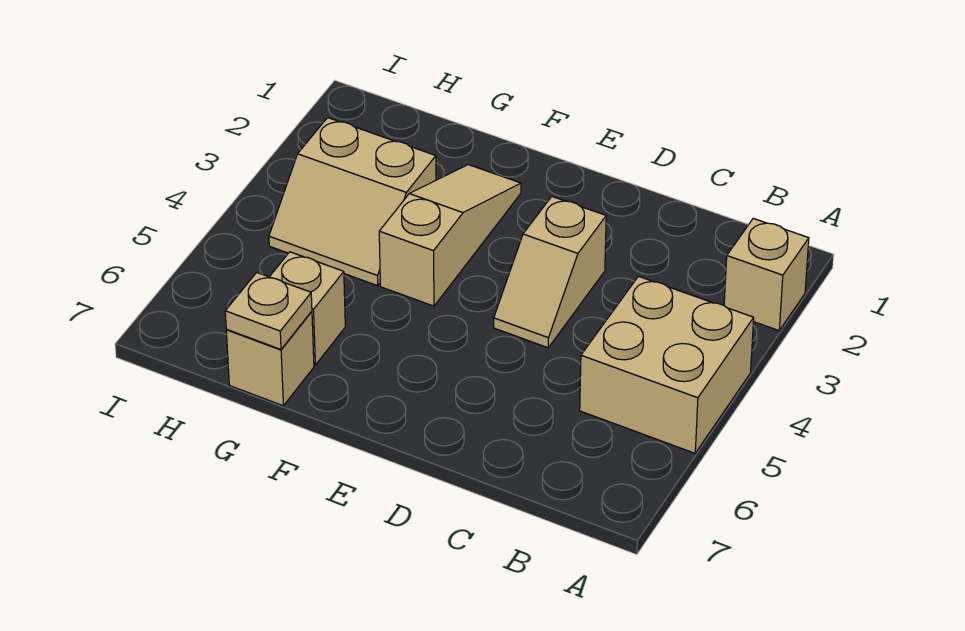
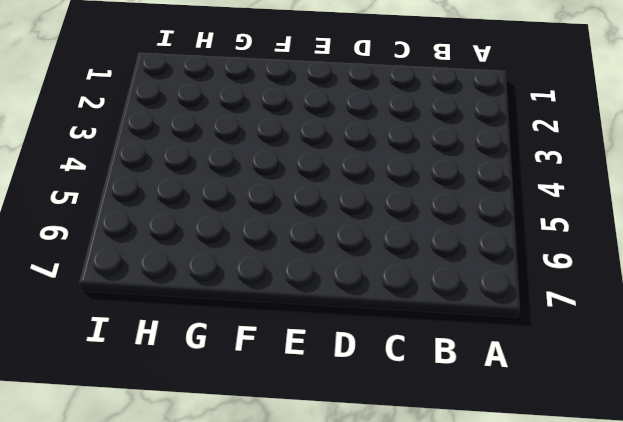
none -> tan brick A2 level 1
none -> tan brick A4:B5 level 1

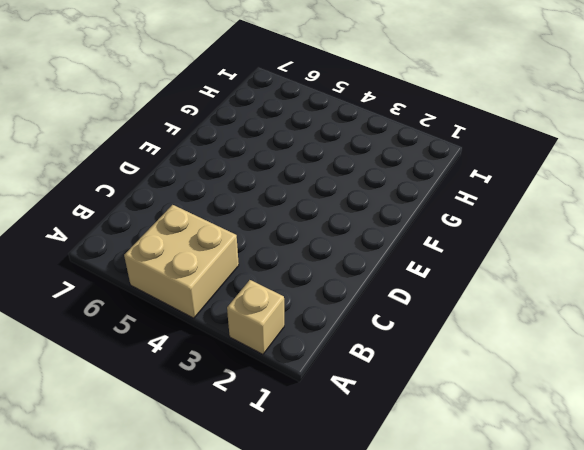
none -> tan slope D3:D4 level 1 top 3
none -> tan slope F2:F4 level 1 top 4

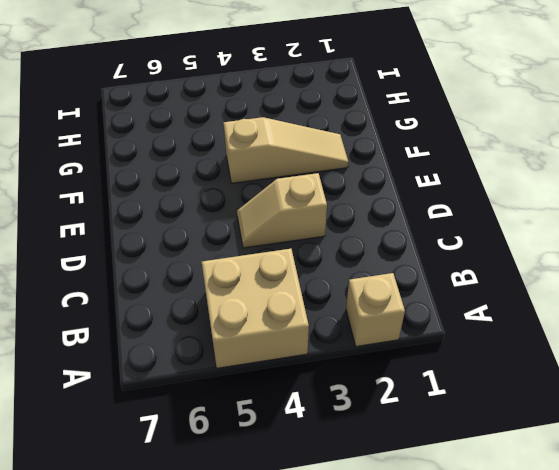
none -> tan slope G3:H4 level 1 top 3
none -> tan brick G6 level 1

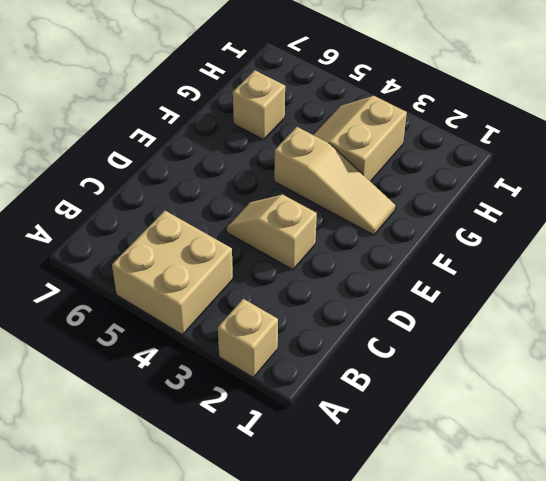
none -> tan brick G7 level 1
none -> tan plate G7 level 2

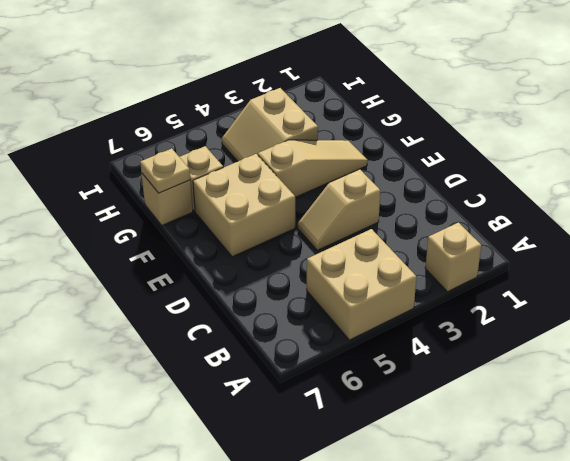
tan brick E5:F6 level 1 -> none

